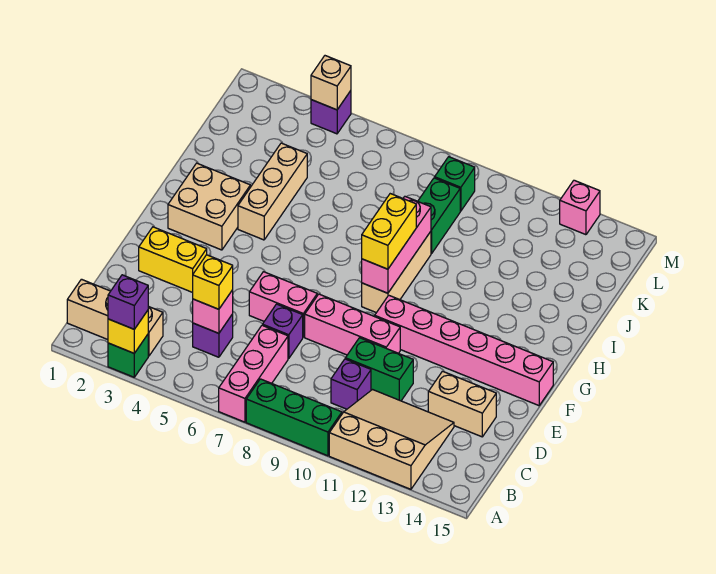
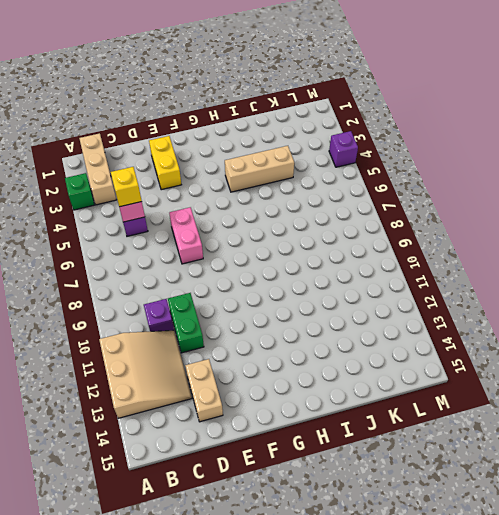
none -> pink brick A7:C7 level 1
none -> green brick A8:A10 level 1
none -> purple brick D7 level 1

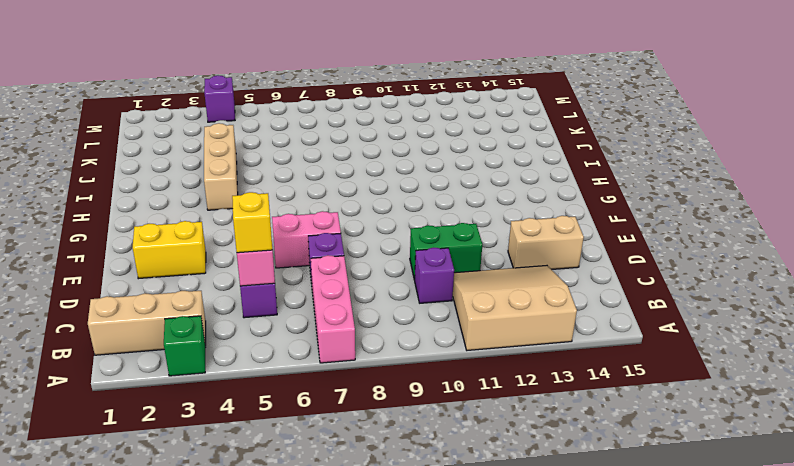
none -> green brick A8:A10 level 1
none -> pink brick E8:E10 level 1
none -> pink brick F10:F15 level 1

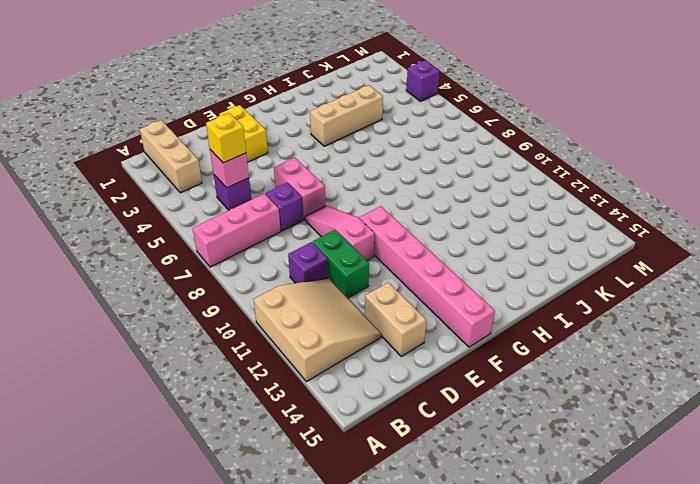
pink slope E8:E10 level 1 top 10 -> pink brick E8:E10 level 1
none -> green brick A3 level 1
none -> green brick A8:A10 level 1
none -> tan brick G2:H3 level 1

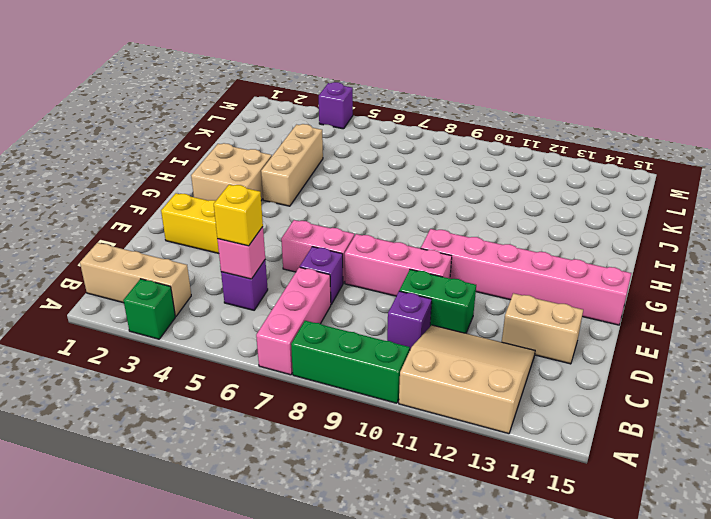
none -> tan brick G9:I9 level 1
none -> green brick J9:K9 level 1
none -> green brick L9 level 1

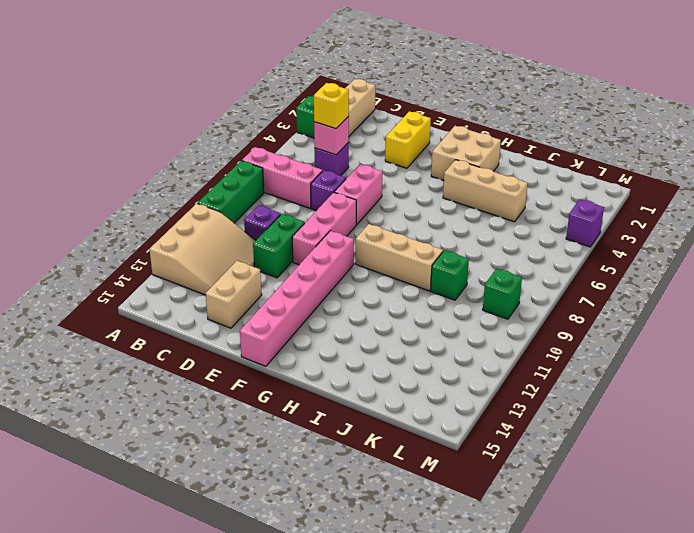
green brick J9 level 1 -> green brick J9:K9 level 1
none -> pink brick M13 level 1
none -> yellow brick A3 level 2
none -> pink brick G9:I9 level 2

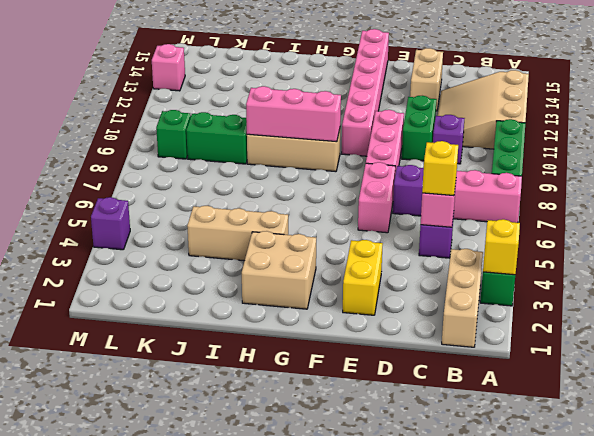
none -> tan brick M4 level 2
none -> purple brick A3 level 3
none -> yellow brick G9:H9 level 3

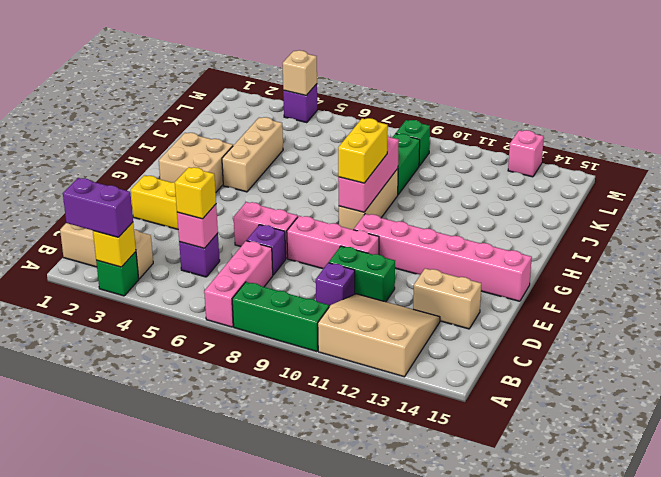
purple brick A2:A3 level 3 -> purple brick A3 level 3

